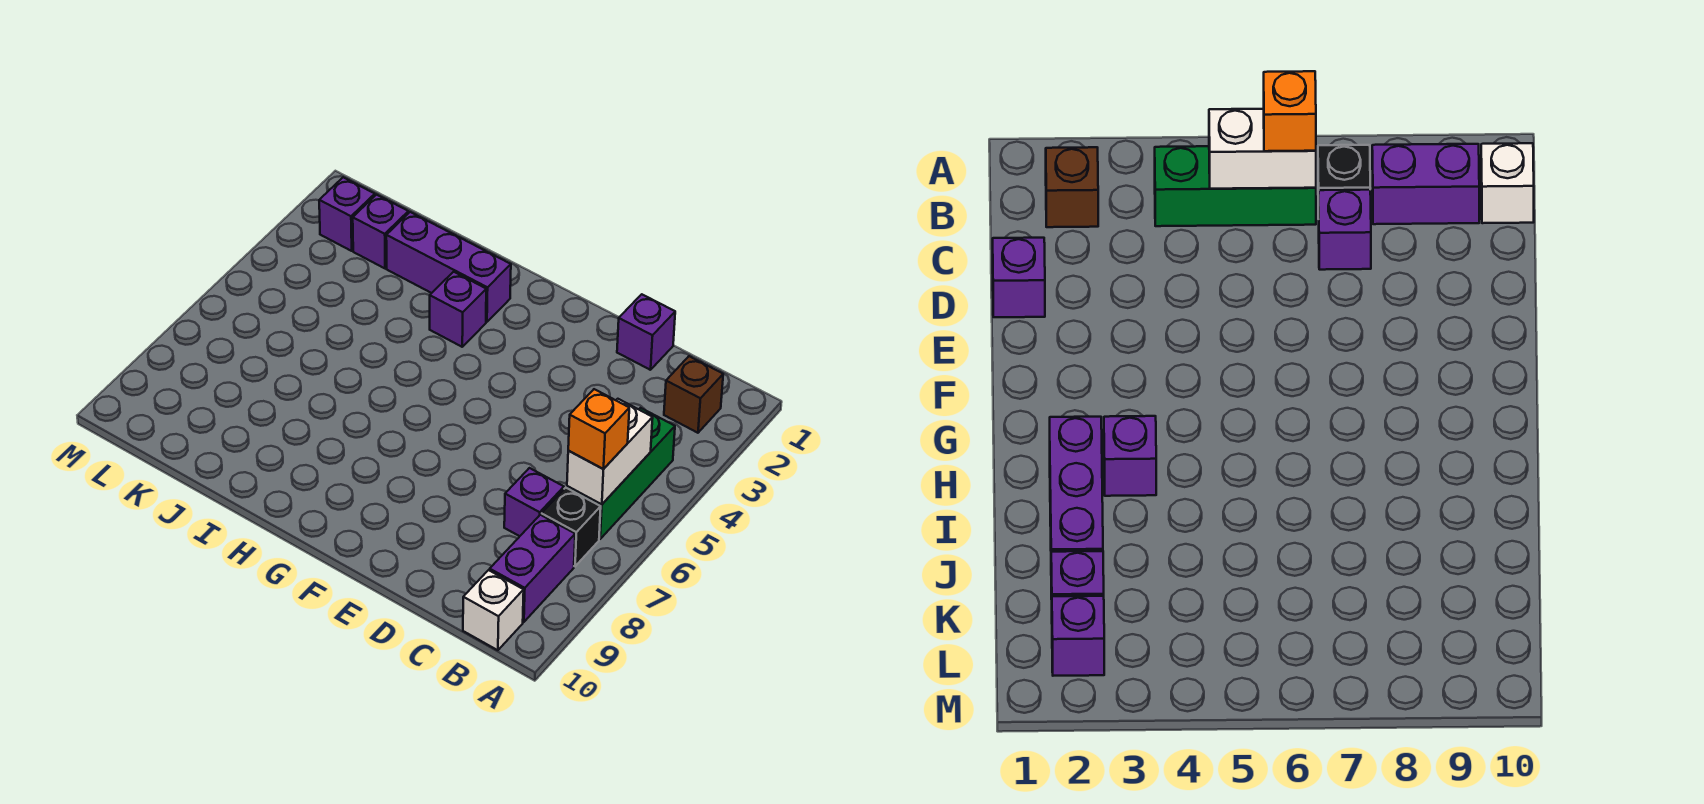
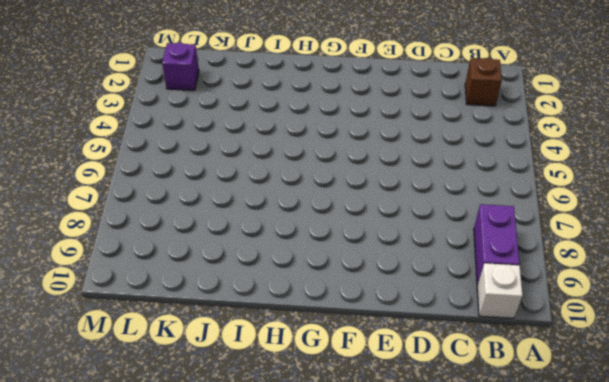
none -> green brick B4:B6 level 1
none -> black brick B7 level 1
none -> purple brick C7 level 1

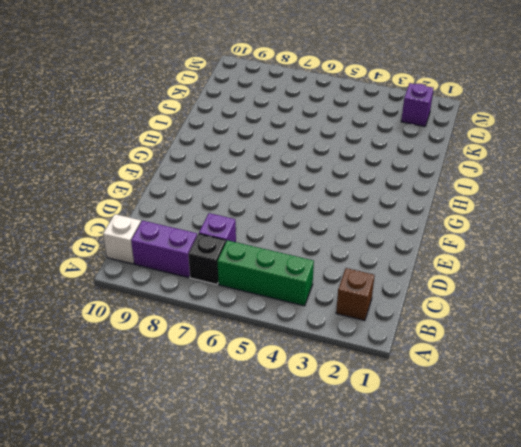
none -> purple brick D1 level 1
none -> purple brick H2:J2 level 1
none -> purple brick H3 level 1

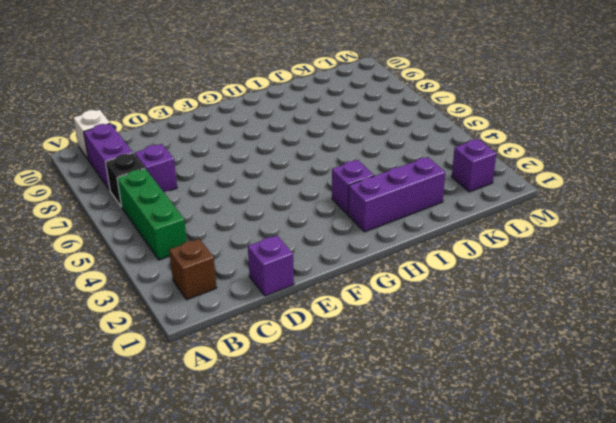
none -> purple brick K2 level 1
none -> white brick B5:B6 level 2
none -> orange brick B6 level 3

